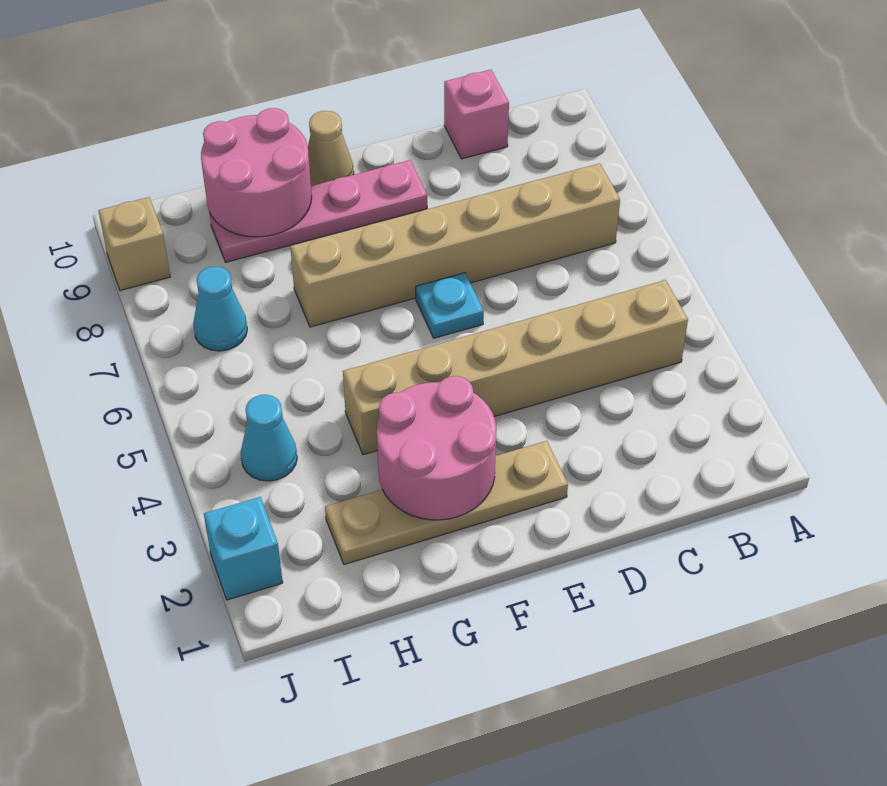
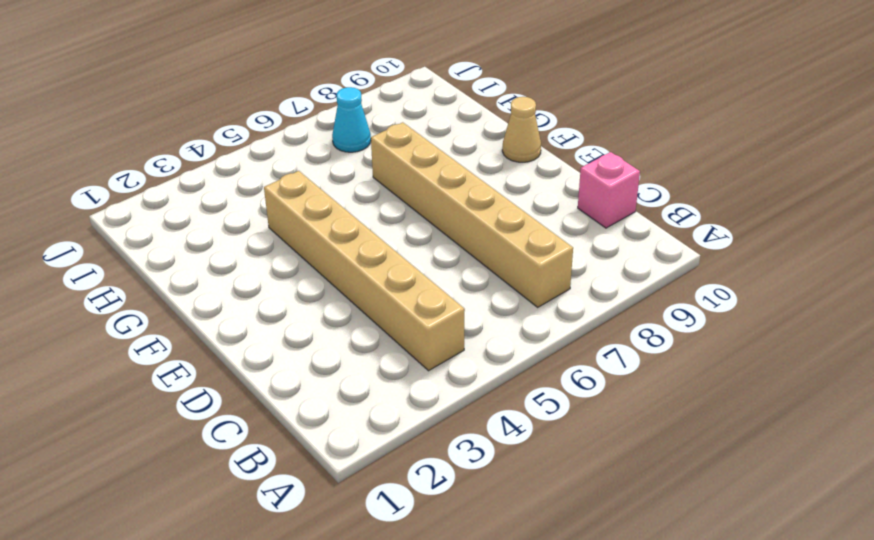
none -> tan plate E2:H2 level 1
none -> cyan plate E6 level 1
none -> pink plate E9:H9 level 1

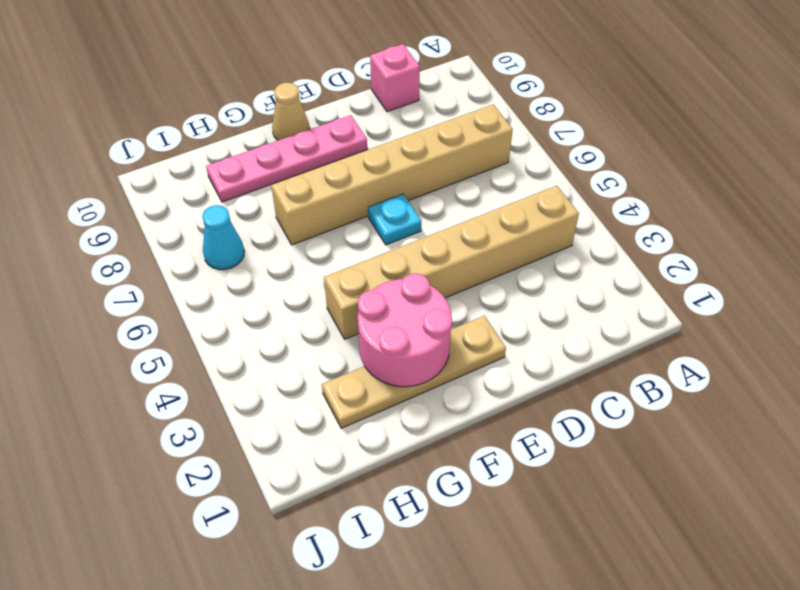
none -> cyan cone I4 level 1
none -> cyan brick J2 level 1
none -> tan brick J9 level 1

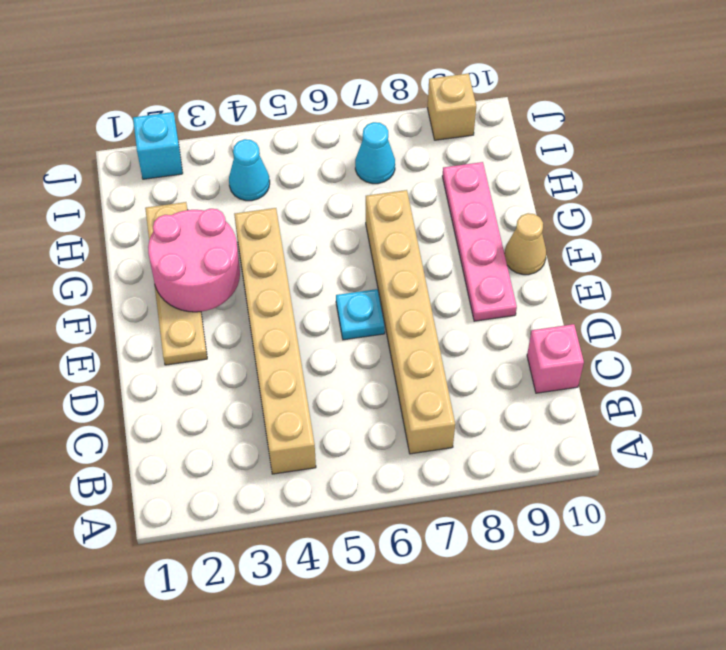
none -> pink round brick G9:H10 level 2

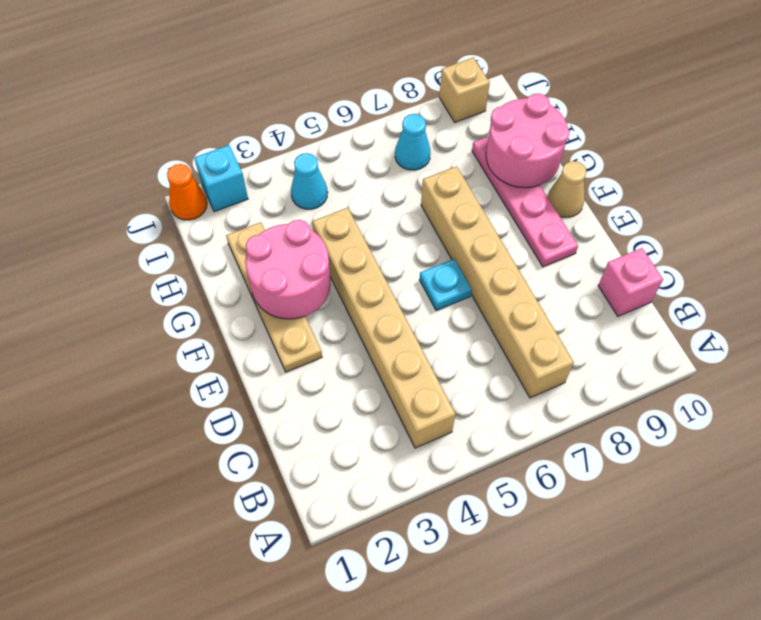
orange cone J1 level 1 -> none

